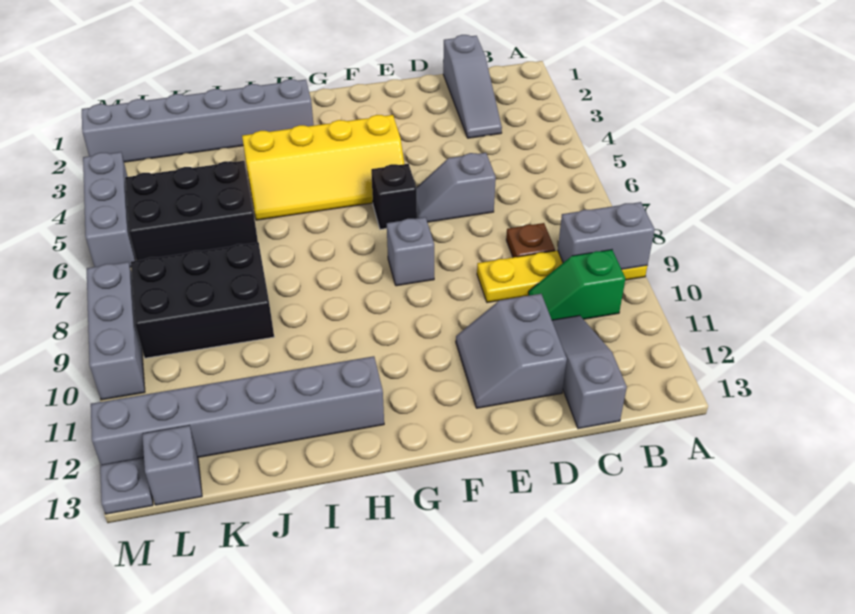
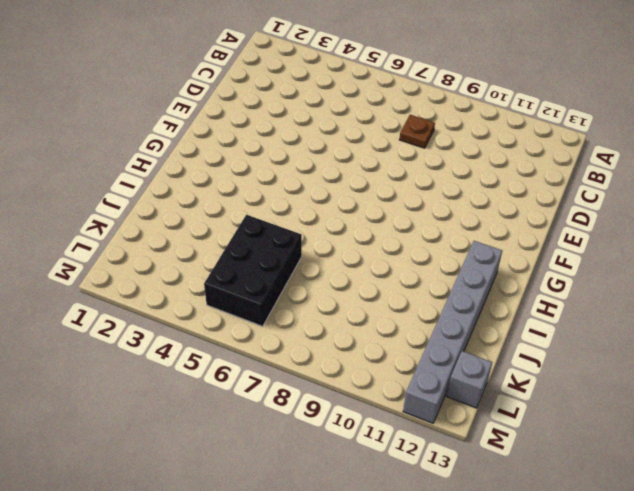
none -> yellow plate A9:D9 level 1
none -> green slope B10:C10 level 1 top B
none -> grey slope C1:C3 level 1 top 1

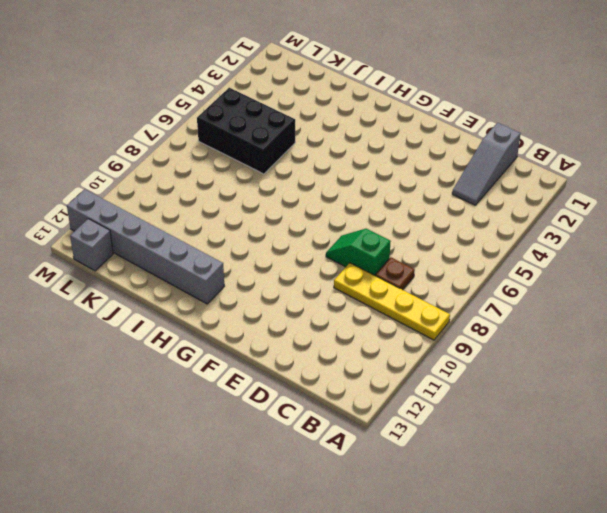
green slope D8:E8 level 1 top D -> green slope B10:C10 level 1 top B
none -> grey slope C11:C13 level 1 top 13
none -> grey slope D6:E6 level 1 top D
none -> grey slope D11:E12 level 1 top D

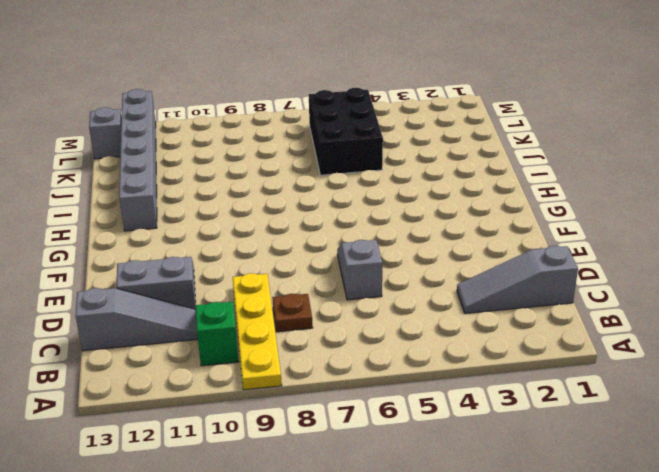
none -> yellow slope F4:I5 level 1 top 4
none -> black brick F6 level 1
none -> grey brick F8 level 1

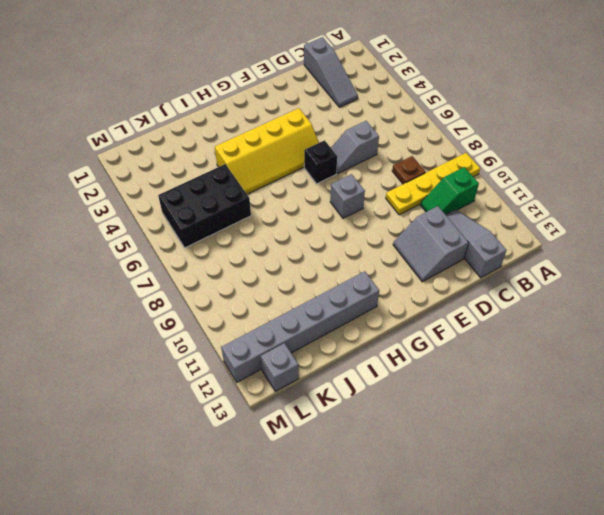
none -> grey brick H2:M2 level 1
none -> black brick J8:L9 level 1
none -> grey brick M4:M6 level 1

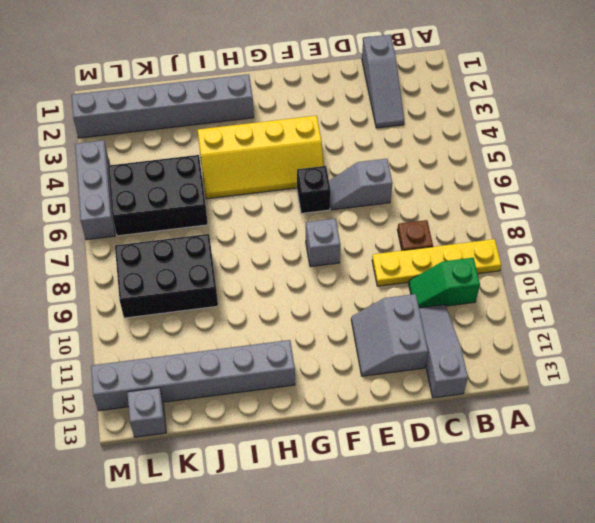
none -> grey brick M8:M10 level 1
none -> grey plate M13 level 1
none -> grey brick A9:B9 level 2

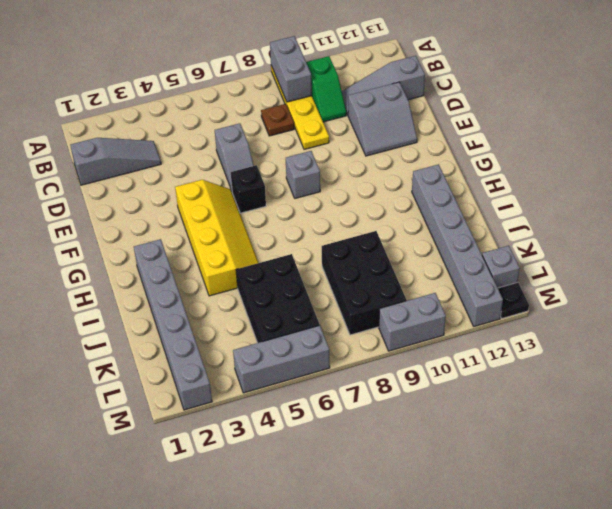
grey brick M9:M10 level 1 -> grey brick M8:M10 level 1
black plate M13 level 1 -> grey plate M13 level 1

